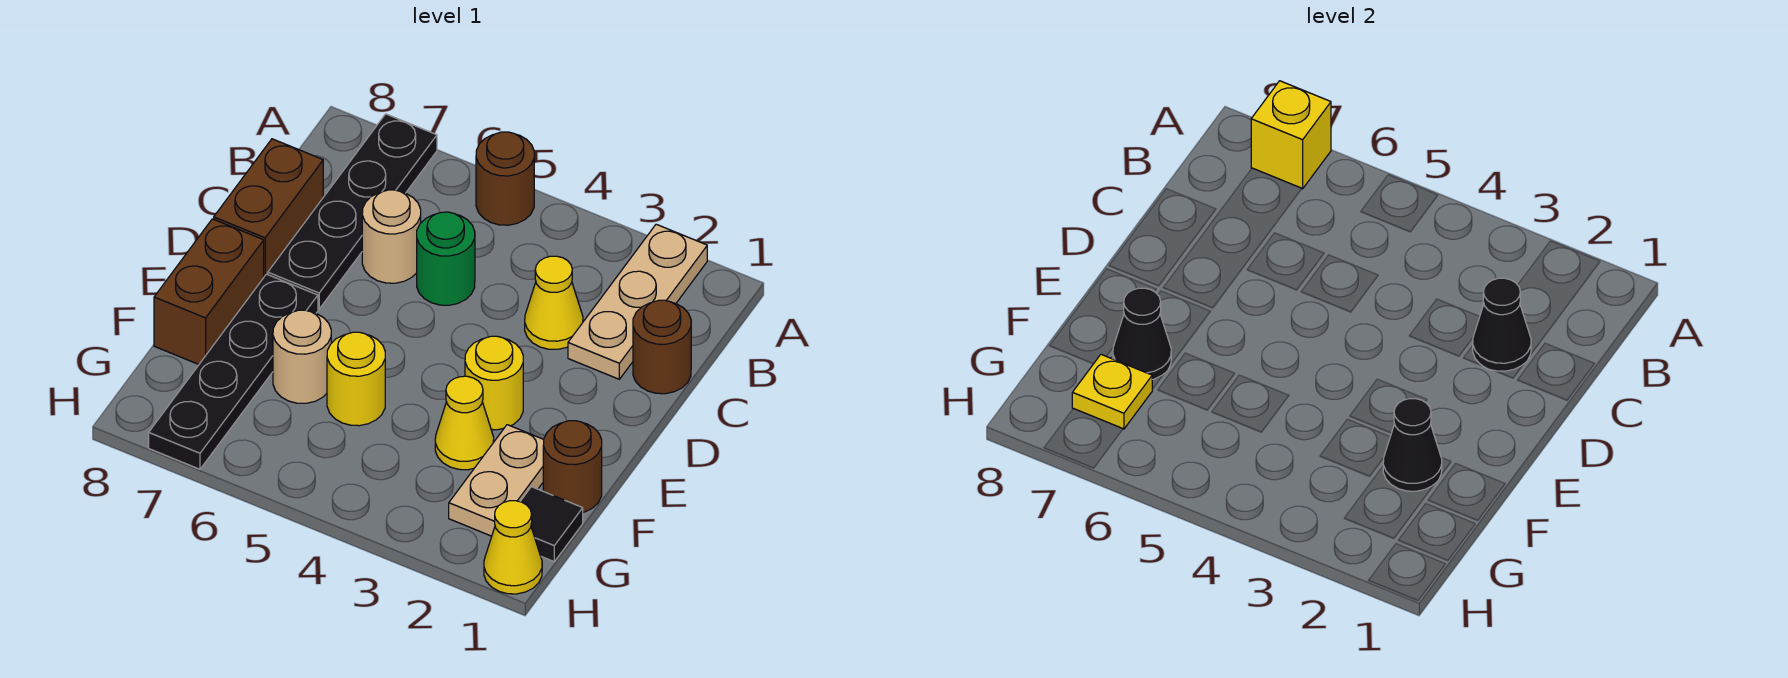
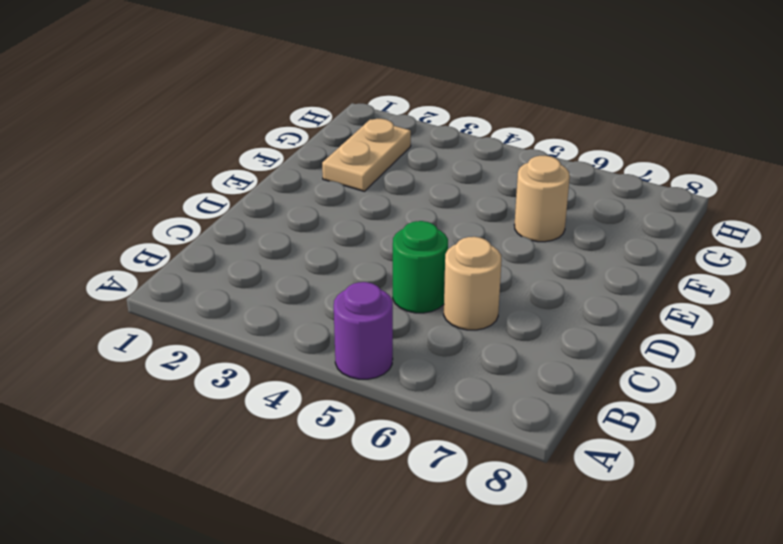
purple round brick A5 level 1 -> brown round brick A5 level 1
none -> tan plate A2:C2 level 1
none -> black plate A7:D7 level 1
none -> brown round brick C1 level 1

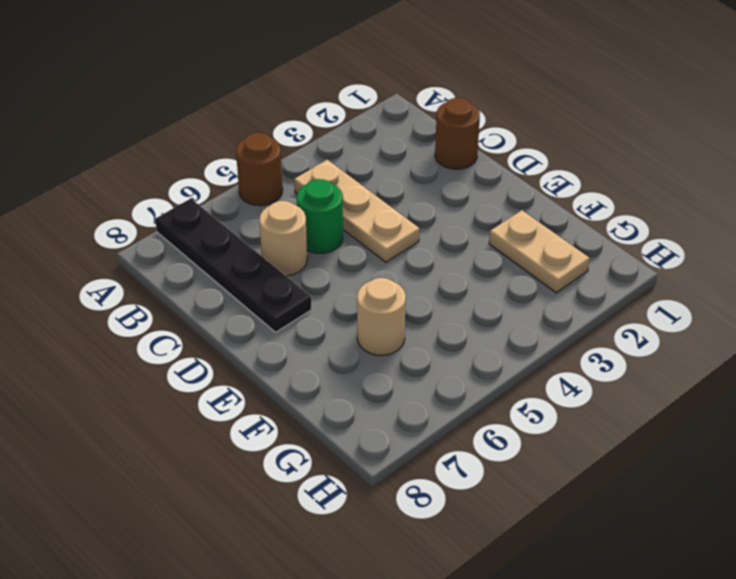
tan plate B4:D4 level 1 -> tan plate A2:C2 level 1
none -> yellow cone C3 level 1
none -> brown brick C8:D8 level 1
none -> yellow round brick E3 level 1

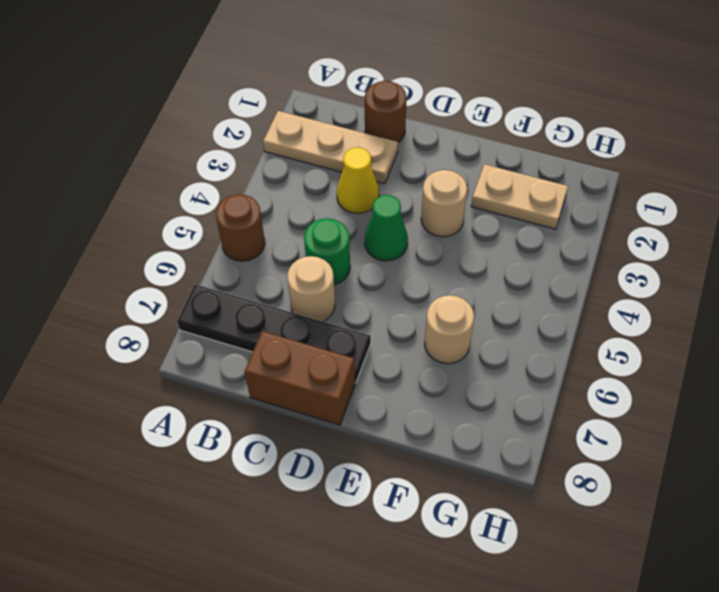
green cone D4 level 1 -> none
tan round brick E3 level 1 -> yellow round brick E3 level 1
none -> black plate E7:H7 level 1
none -> brown brick E8:F8 level 1
none -> brown round brick F1 level 1

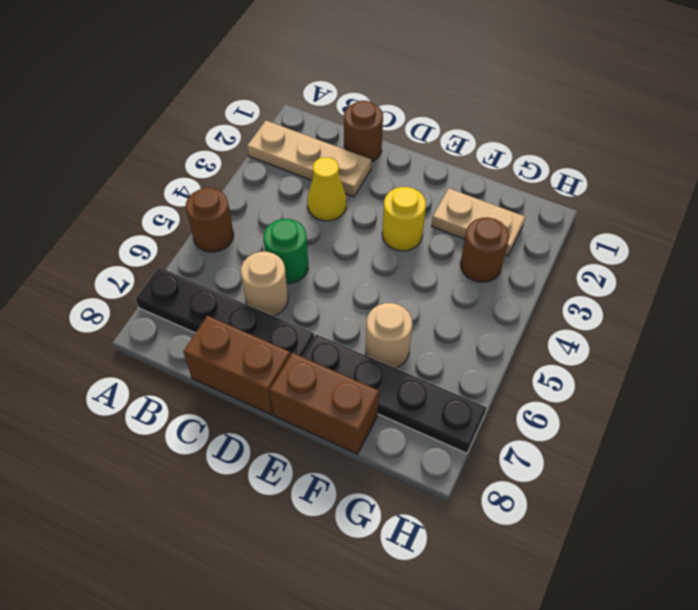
brown round brick G3 level 1 -> brown round brick F1 level 1
none -> yellow cone F3 level 1
none -> yellow round brick F5 level 1
none -> black tile G1 level 1

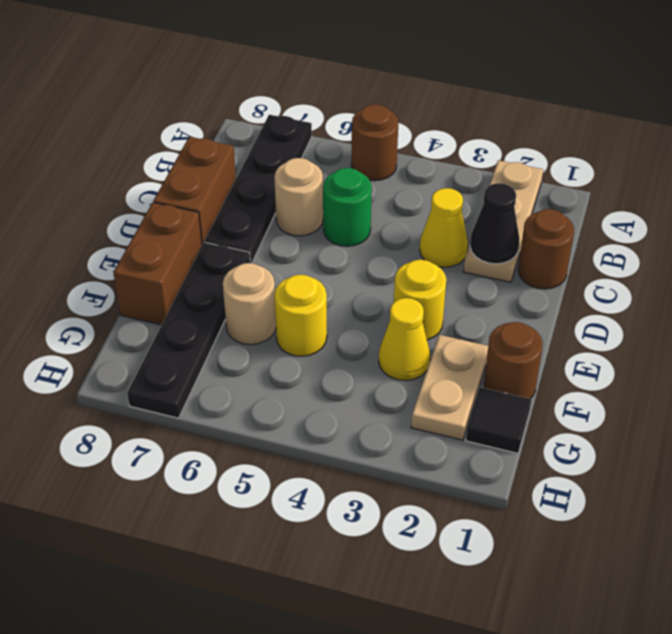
none -> yellow cone H1 level 1
none -> yellow brick A7 level 2
none -> black cone F2 level 2

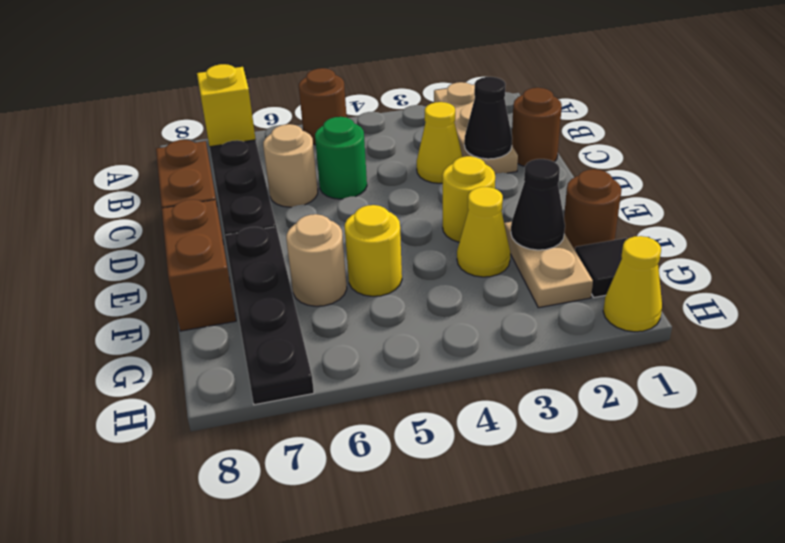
none -> black cone F7 level 2
none -> yellow plate G7 level 2

